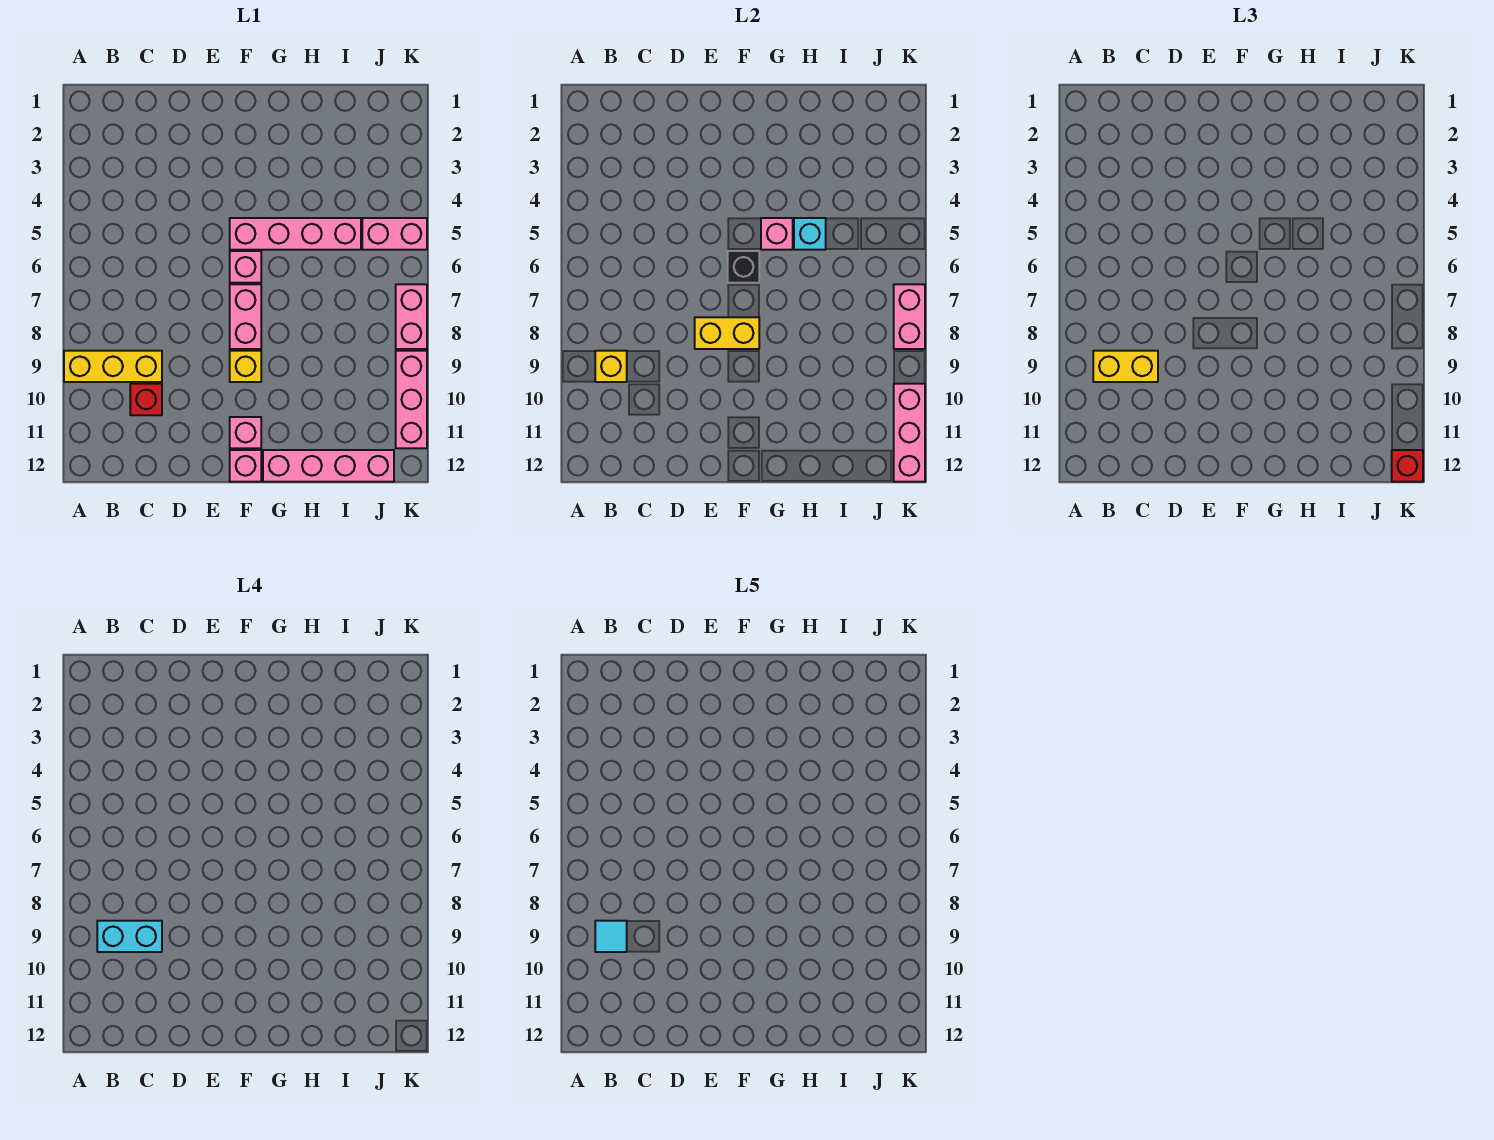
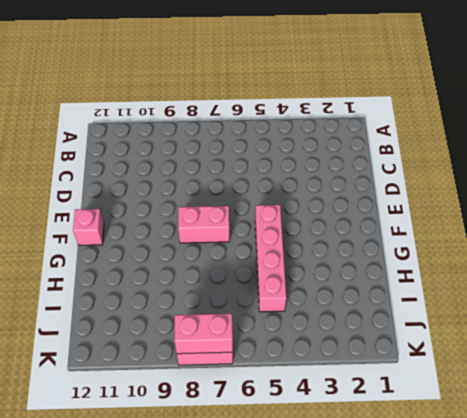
none -> yellow brick A9:C9 level 1
none -> red brick C10 level 1
none -> pink brick F6 level 1

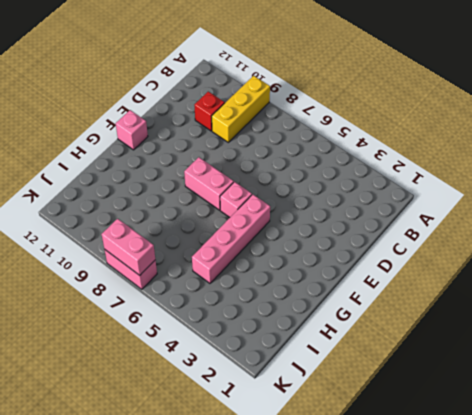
none -> yellow brick F9 level 1
none -> pink brick F11 level 1
none -> pink brick G12:J12 level 1

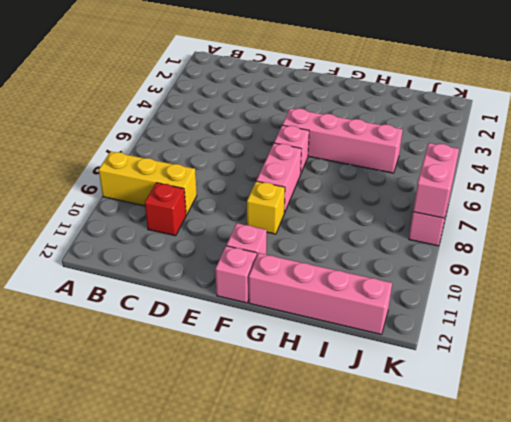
none -> pink brick J5:K5 level 1
none -> pink brick K9:K11 level 1
none -> yellow brick B9 level 2

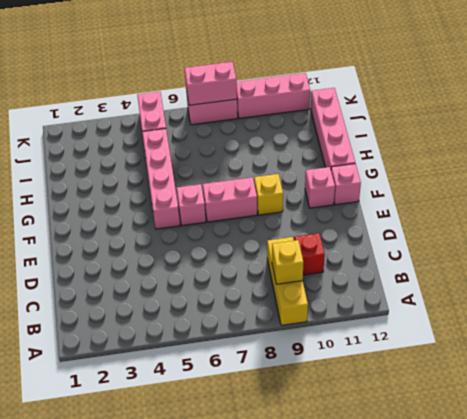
none -> yellow brick E8:F8 level 2
none -> black brick F6 level 2
none -> pink brick G5 level 2

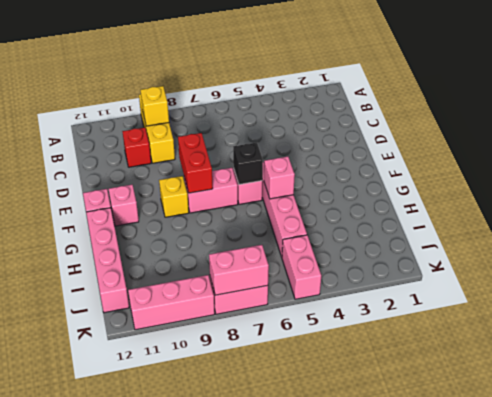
red brick E8:F8 level 2 -> yellow brick E8:F8 level 2
none -> cyan brick H5 level 2
none -> pink brick K10:K12 level 2
none -> yellow brick B9:C9 level 3

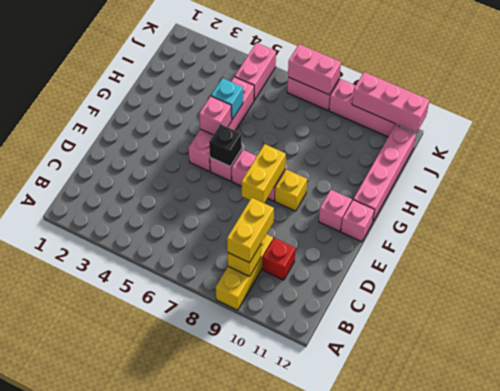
none -> red brick K12 level 3
none -> cyan brick B9:C9 level 4
none -> cyan tile B9 level 5

